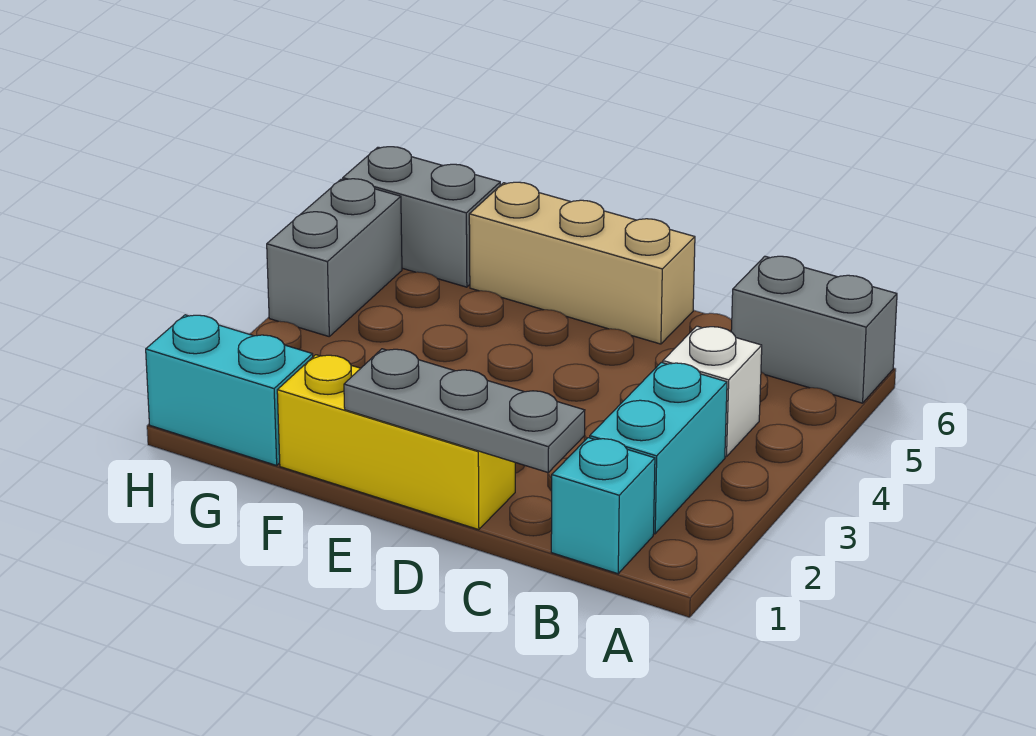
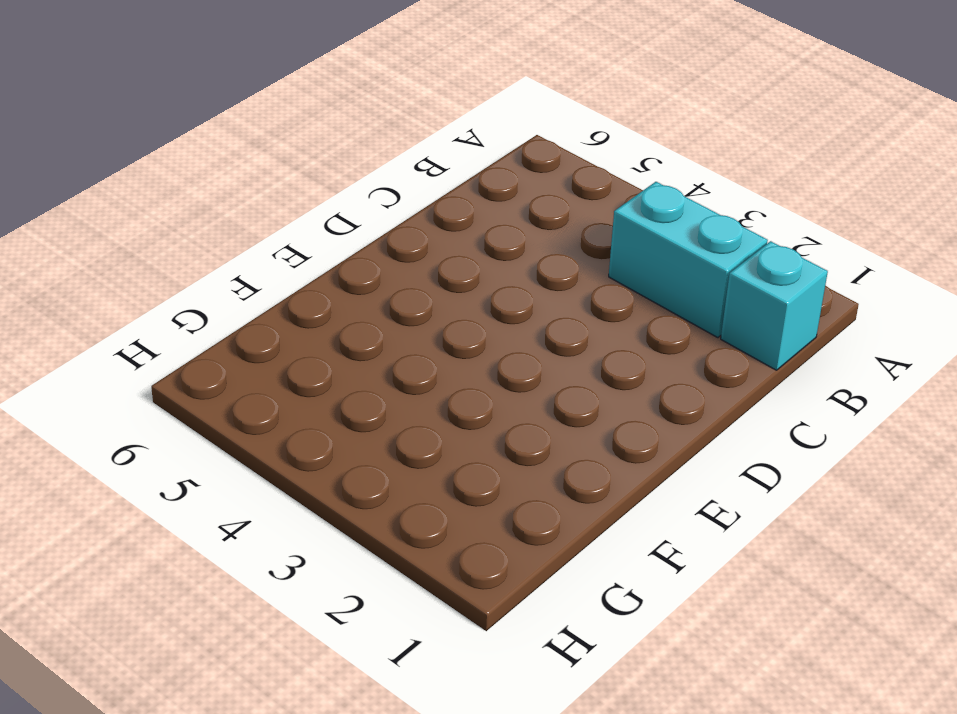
none -> grey brick A6:B6 level 1
none -> white brick B4 level 1

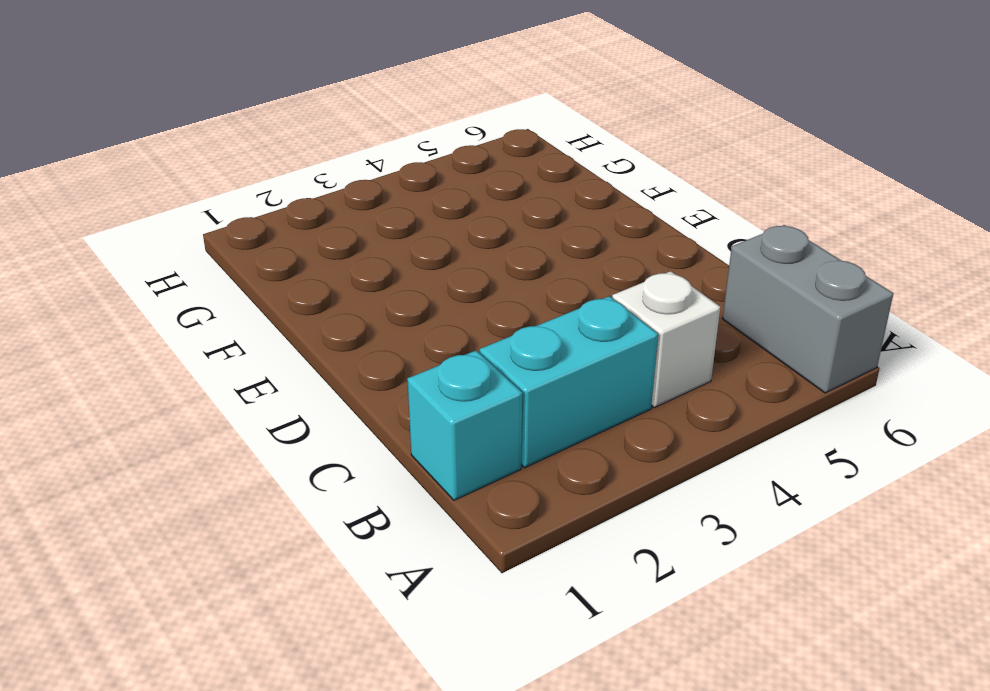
none -> yellow brick D1:F1 level 1
none -> tan brick D6:F6 level 1

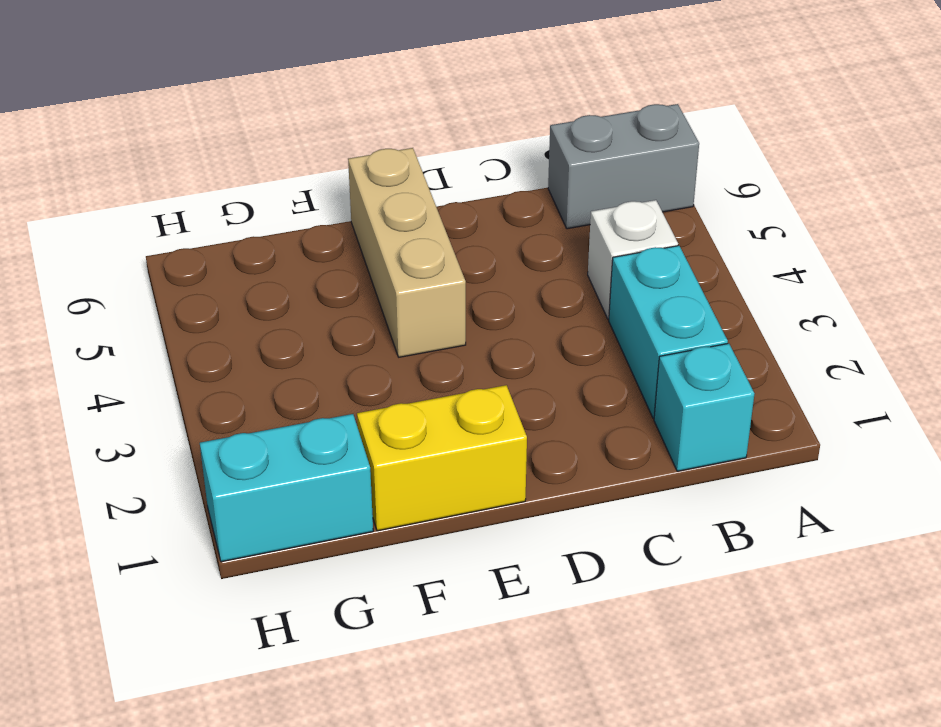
yellow brick E1:F1 level 1 -> yellow brick D1:F1 level 1
tan brick E4:E6 level 1 -> tan brick D6:F6 level 1
none -> grey brick G6:H6 level 1
none -> grey brick H4:H5 level 1

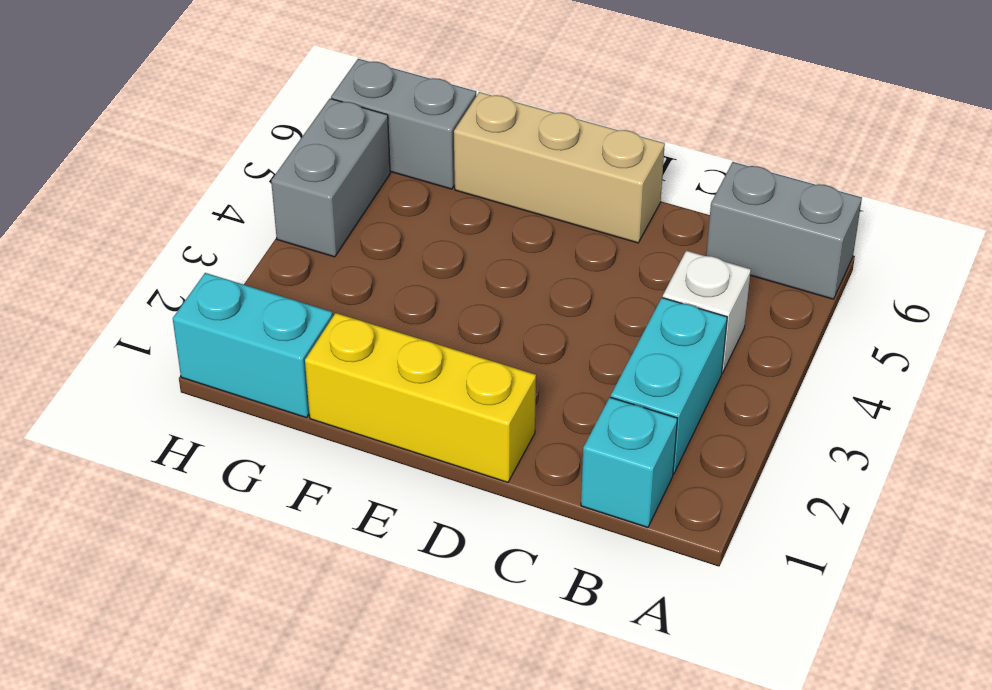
none -> grey plate C1:E1 level 2

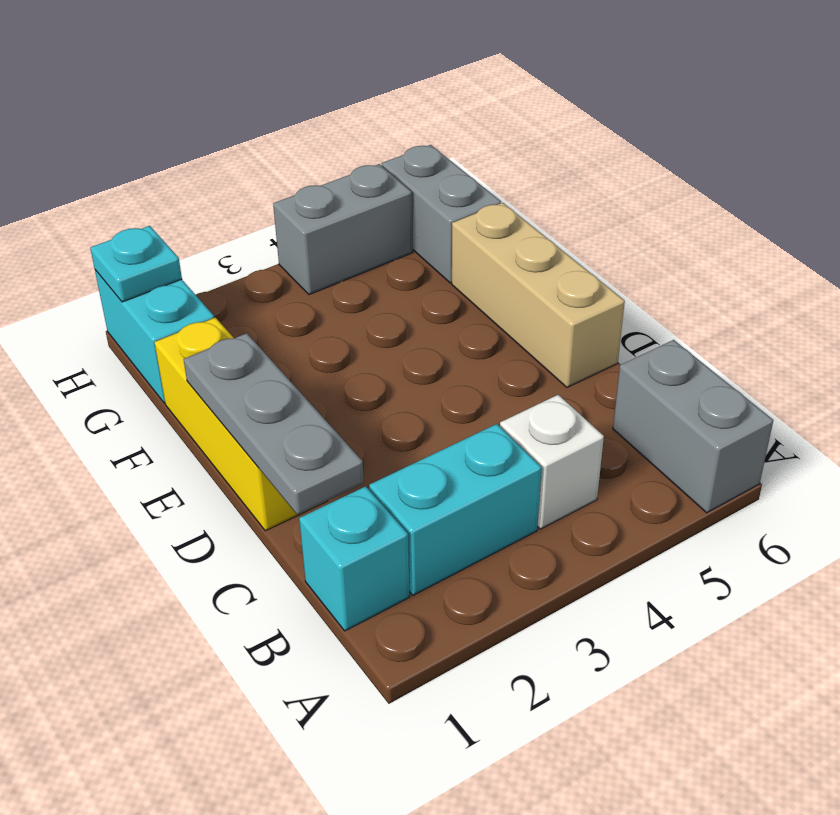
cyan plate H1 level 2 -> none

